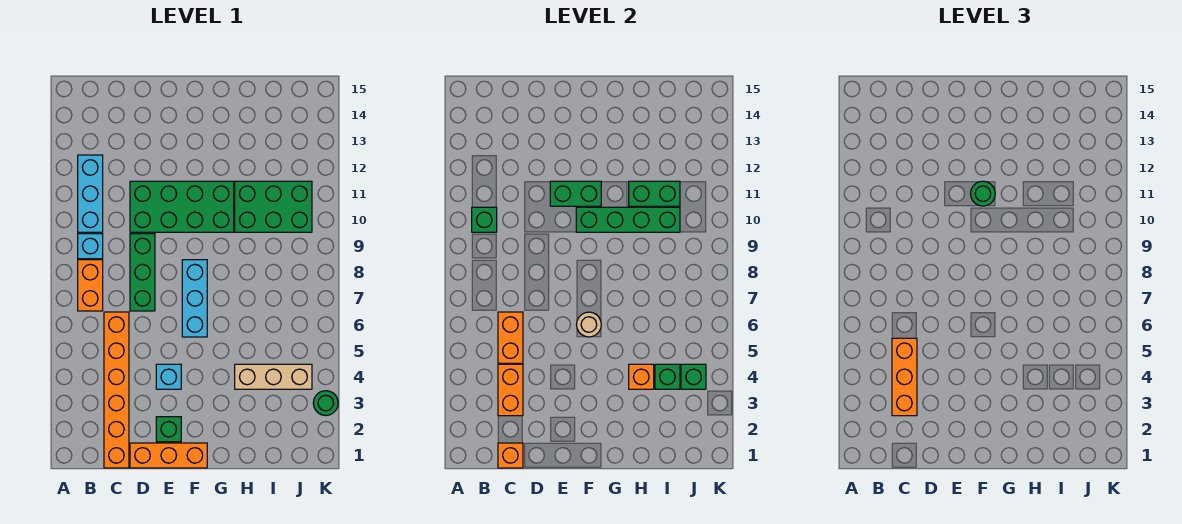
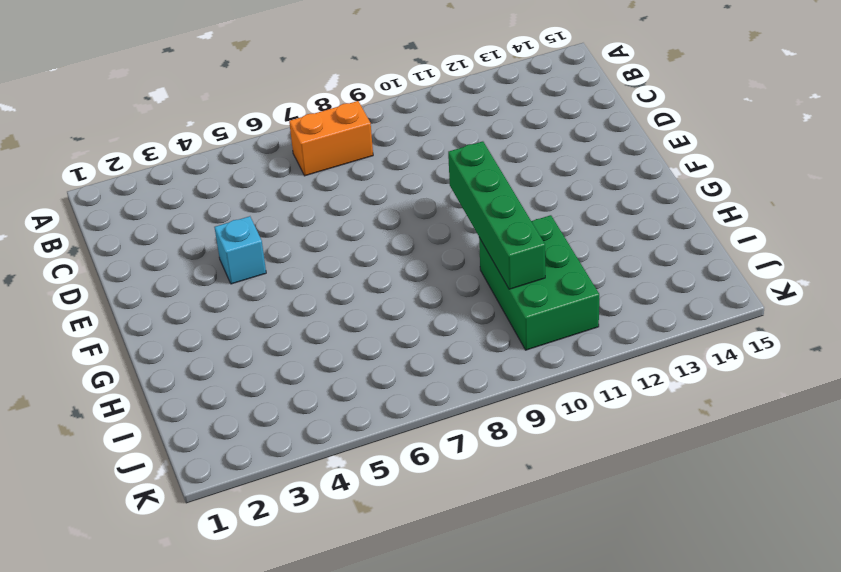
none -> cyan brick B9 level 1
none -> cyan brick B10:B12 level 1
none -> orange brick C1:C6 level 1

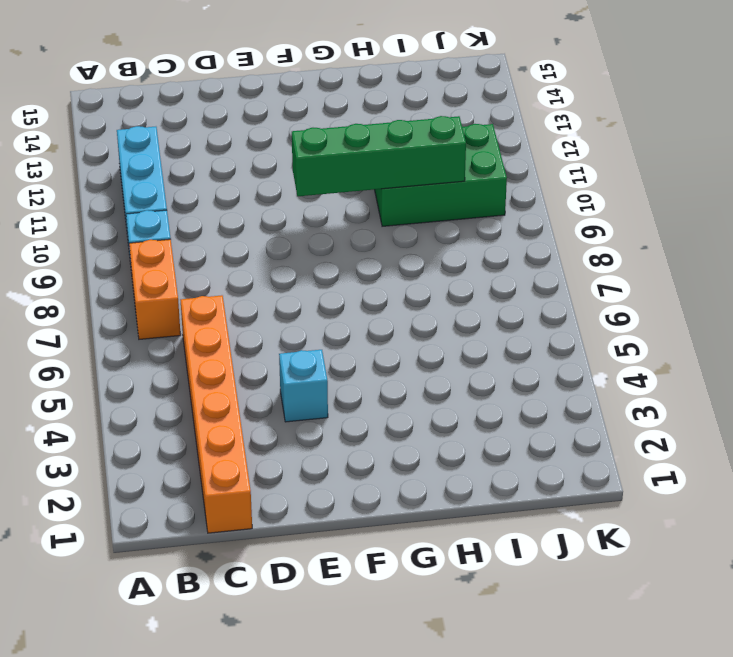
none -> orange brick D1:F1 level 1
none -> green brick D7:D9 level 1
none -> green brick D10:G11 level 1

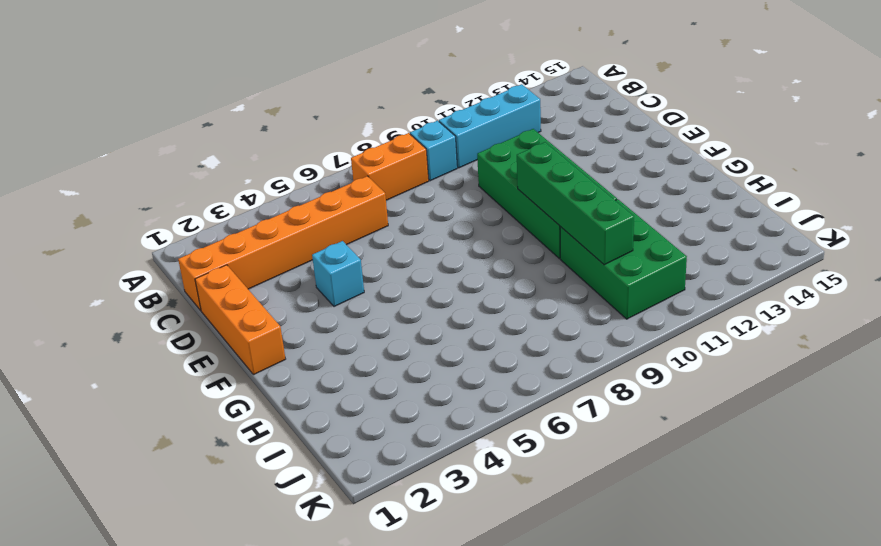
none -> green brick D7:D9 level 1
none -> green brick E2 level 1
none -> cyan brick F6:F8 level 1

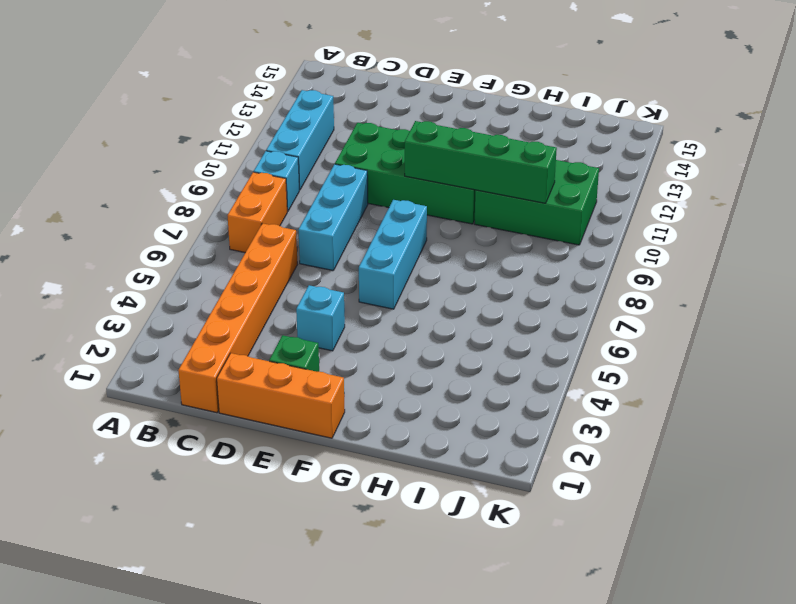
cyan brick D7:D9 level 1 -> green brick D7:D9 level 1
none -> tan brick H4:J4 level 1
none -> green round brick K3 level 1
none -> green brick B10 level 2

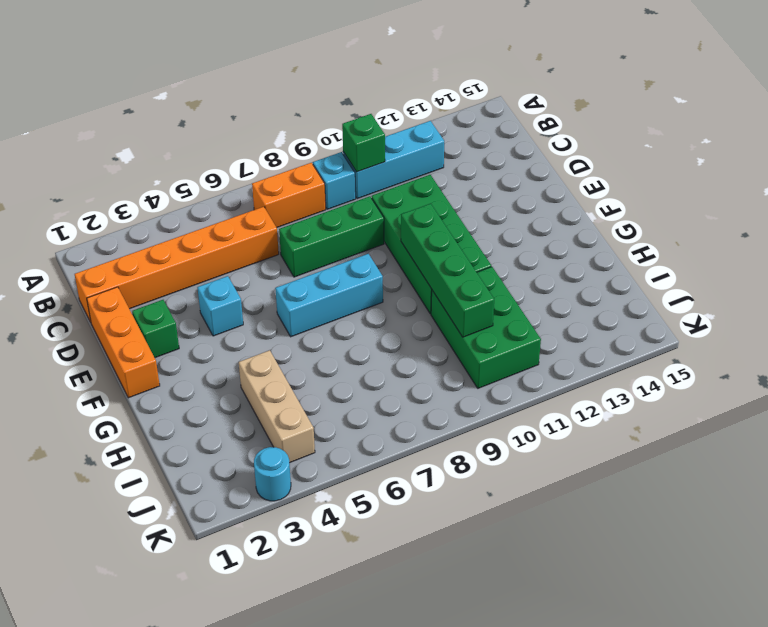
cyan round brick K3 level 1 -> green round brick K3 level 1
none -> orange brick C1 level 2
none -> orange brick C3:C4 level 2
none -> orange brick C5:C6 level 2

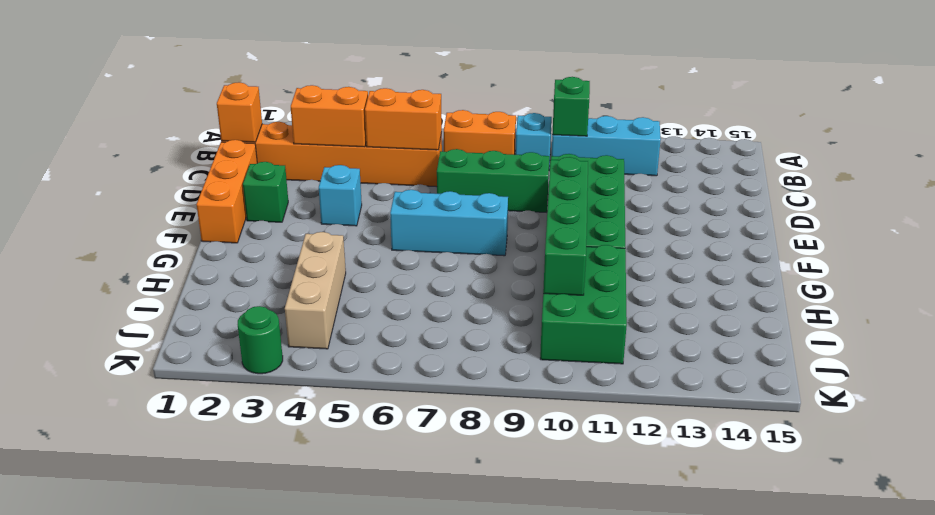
none -> green brick E11:F11 level 2
none -> tan round brick F6 level 2
none -> orange brick H4 level 2

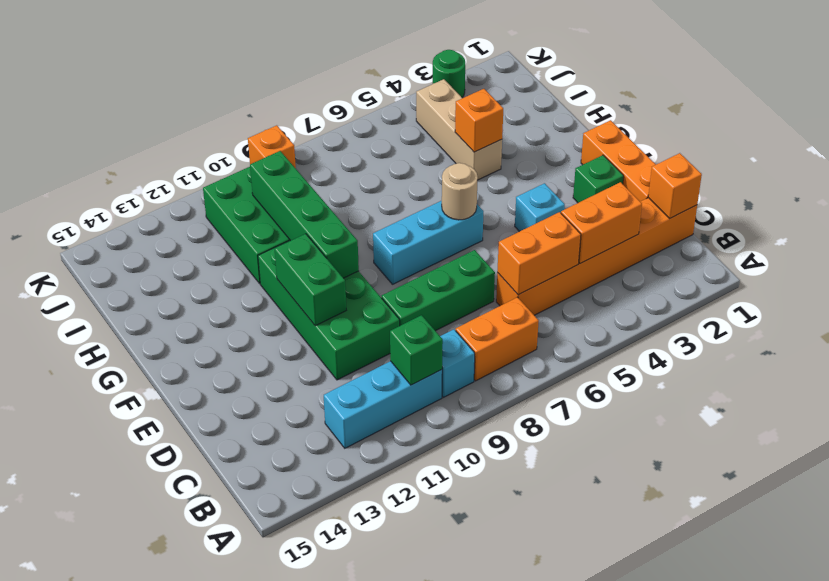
orange brick K9 level 1 -> none
none -> green brick H11:I11 level 2
none -> green brick I4 level 2
none -> green brick J4 level 2

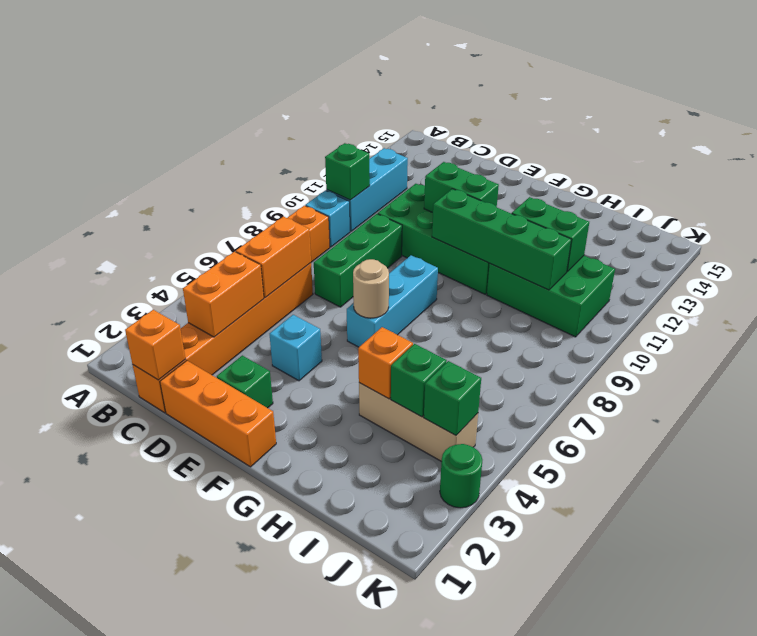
none -> orange brick C3:C5 level 3
none -> green round brick F11 level 3

